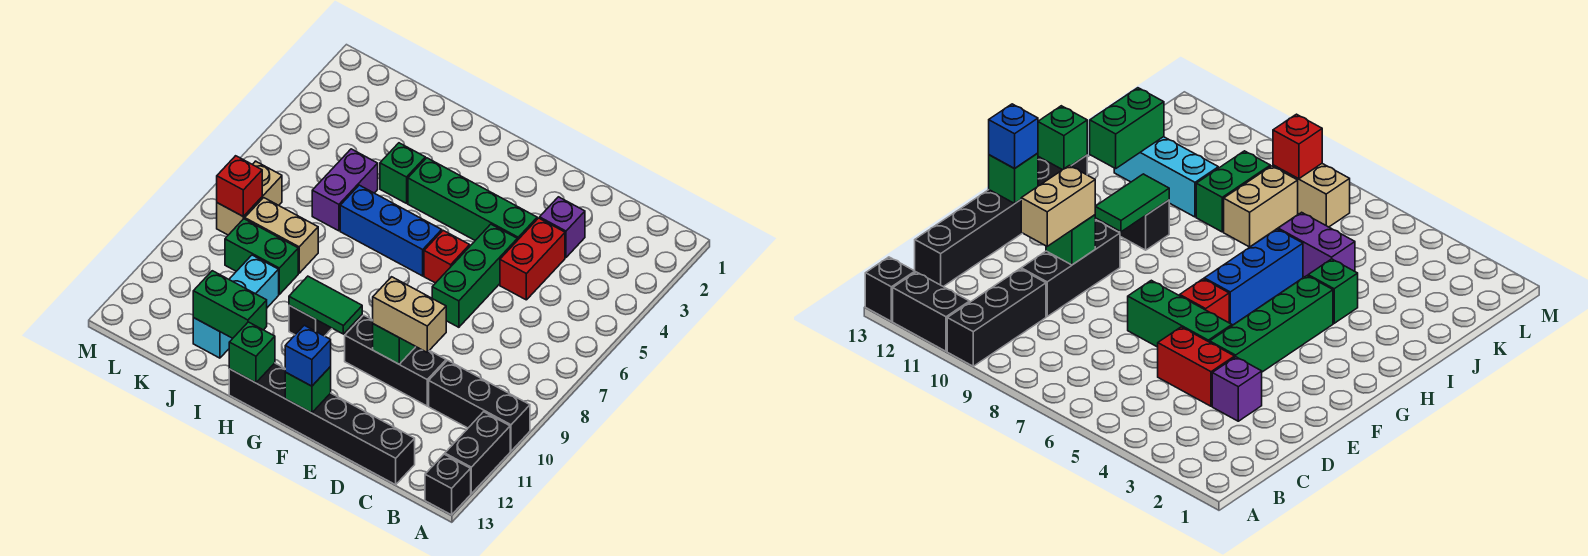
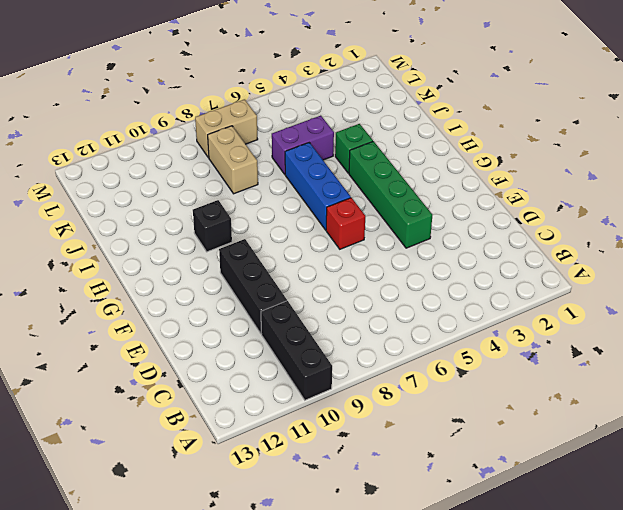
none -> black brick A11:A12 level 1
none -> black brick A13 level 1
none -> black brick C13:H13 level 1

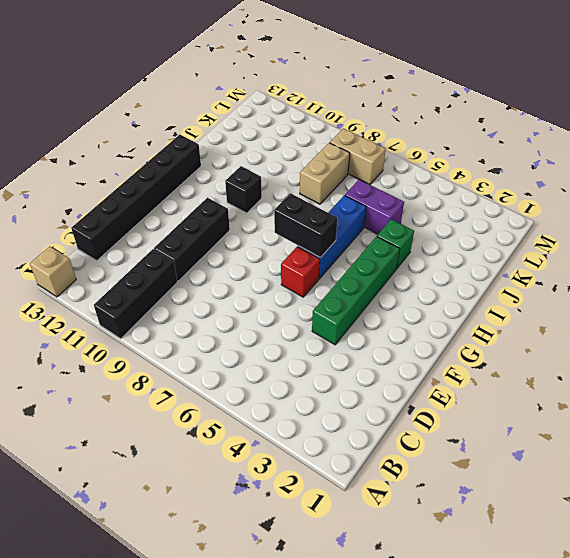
tan brick A13 level 1 -> black brick A13 level 1
black brick G6:G7 level 2 -> black brick A11:A12 level 1
none -> purple brick D3 level 1
none -> red brick D4:D5 level 1
none -> green brick E5:E7 level 1

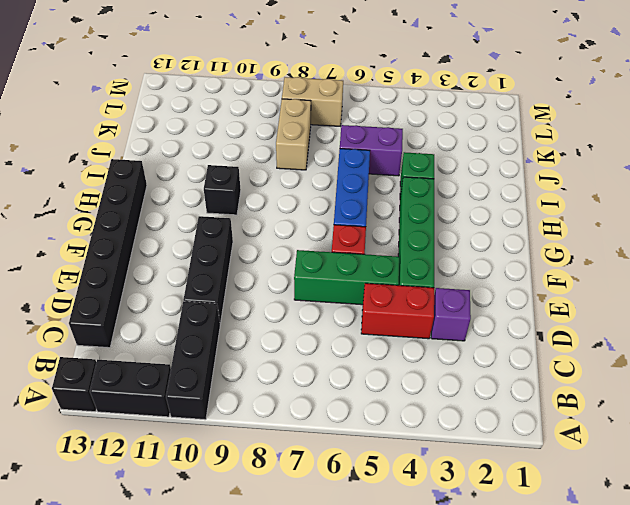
none -> green brick J9:K9 level 1
none -> cyan brick J10:J12 level 1
none -> green brick E10 level 2

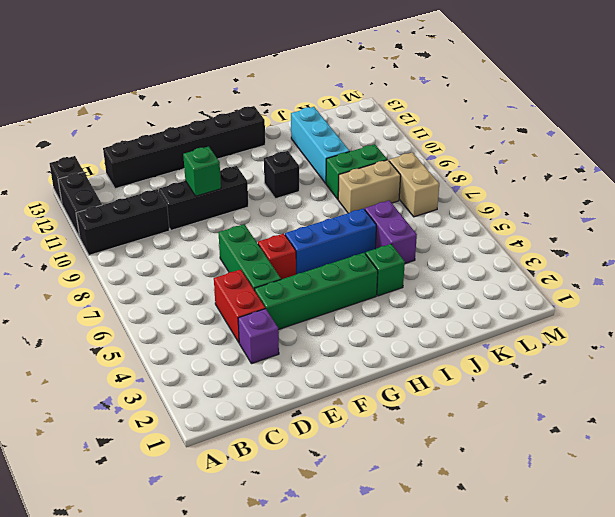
none -> green brick F13 level 2
none -> green tile G10:H10 level 2
none -> green brick H13 level 2

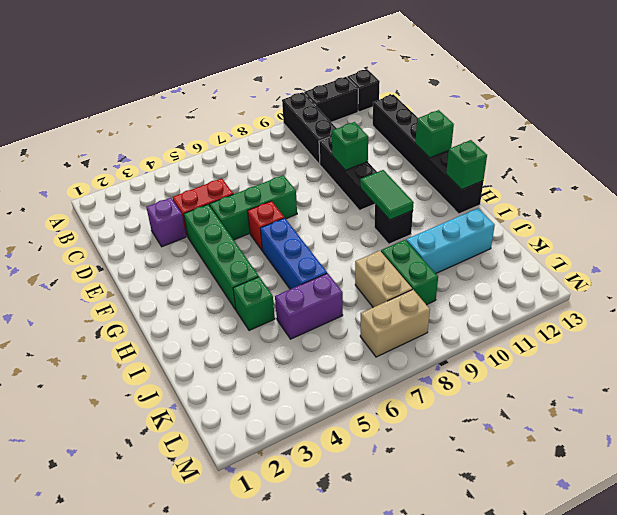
none -> green brick I12:J12 level 2
none -> red brick L8 level 2
none -> tan brick D10:E10 level 3

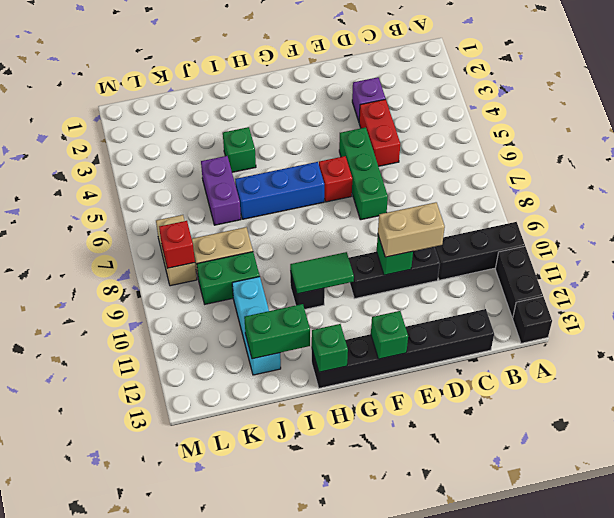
none -> green brick E4:H4 level 1
none -> blue brick F13 level 3

